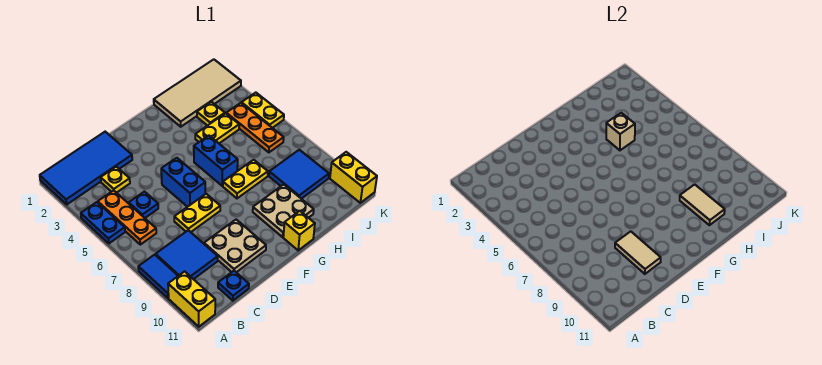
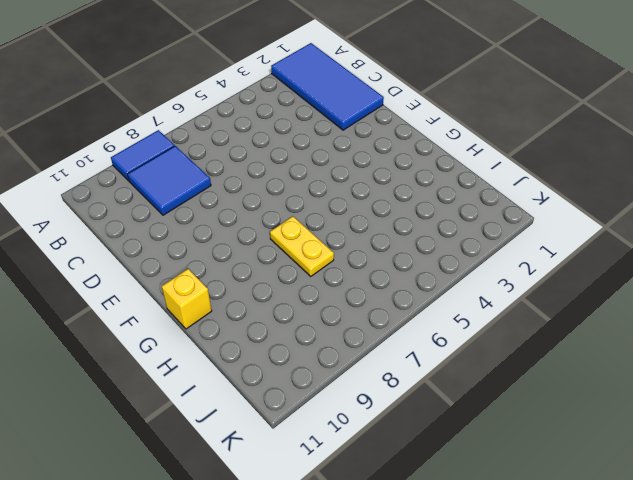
none -> blue plate A4:A5 level 1
none -> yellow brick A10:A11 level 1
none -> orange plate B4:B6 level 1

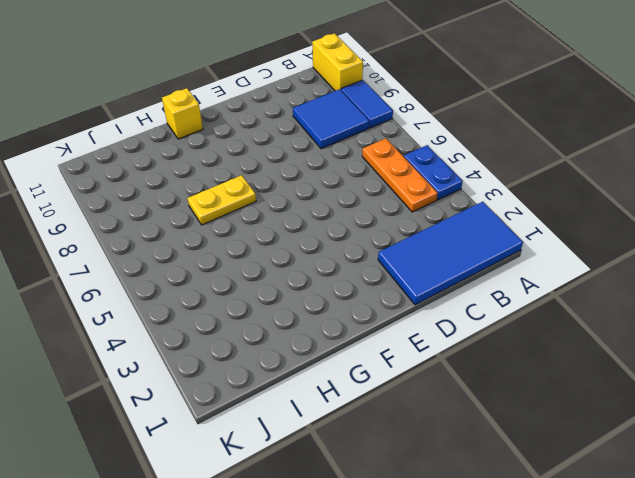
none -> yellow plate C3 level 1
none -> blue plate C5 level 1
none -> blue plate C11 level 1

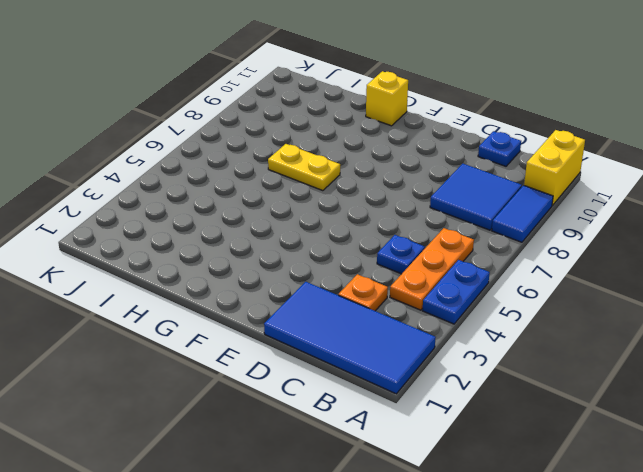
orange plate C3 level 1 -> yellow plate C3 level 1
none -> yellow plate D7:E7 level 1
none -> tan plate D9:E10 level 1
none -> blue brick E5:E6 level 1

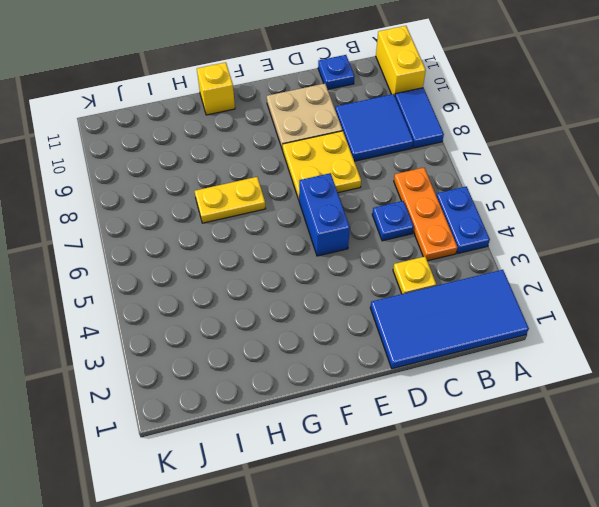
yellow plate D7:E8 level 1 -> yellow plate D7:E7 level 1
none -> blue brick G5:G6 level 1
none -> tan plate G9:H10 level 1
none -> tan tile H1:K2 level 1

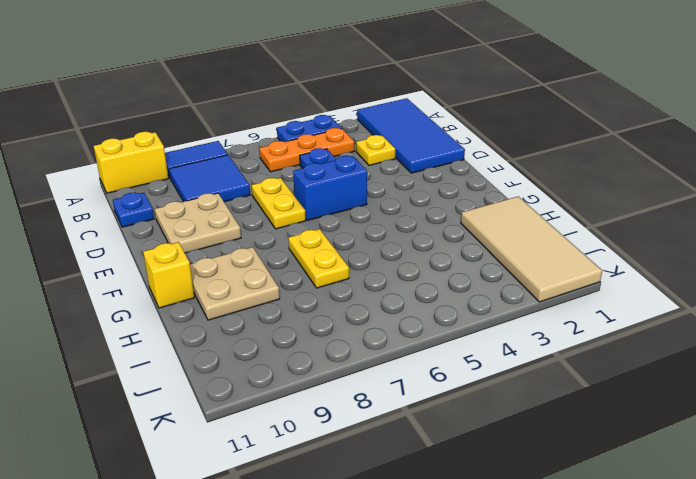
none -> blue brick G5:G6 level 1
none -> yellow plate H4:I4 level 1
none -> yellow plate I3 level 1

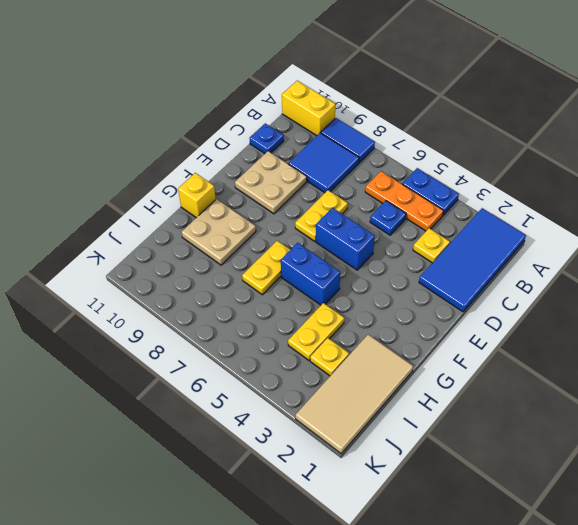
none -> blue tile I8:J9 level 1
none -> orange plate J4:J6 level 1
none -> yellow plate K4:K5 level 1

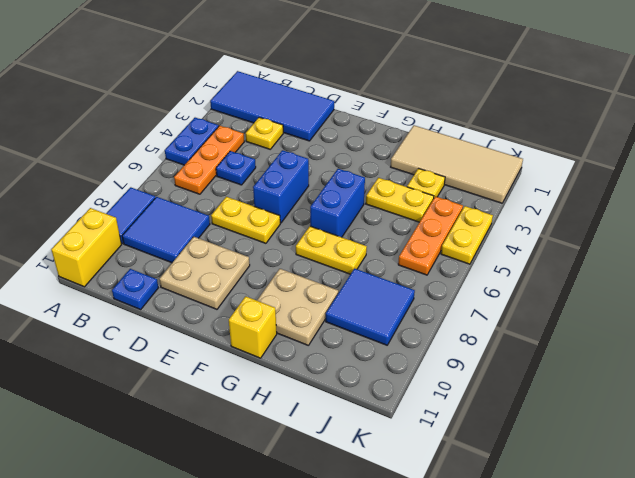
none -> yellow brick K10:K11 level 1
none -> tan tile D9:D10 level 2
none -> tan brick H4 level 2

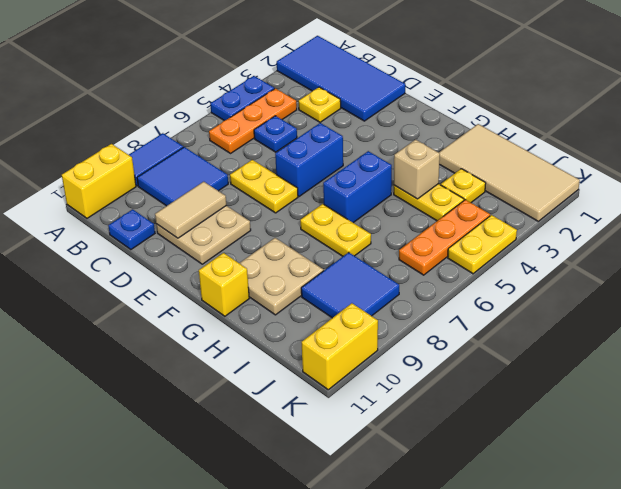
none -> tan tile H9:H10 level 2

